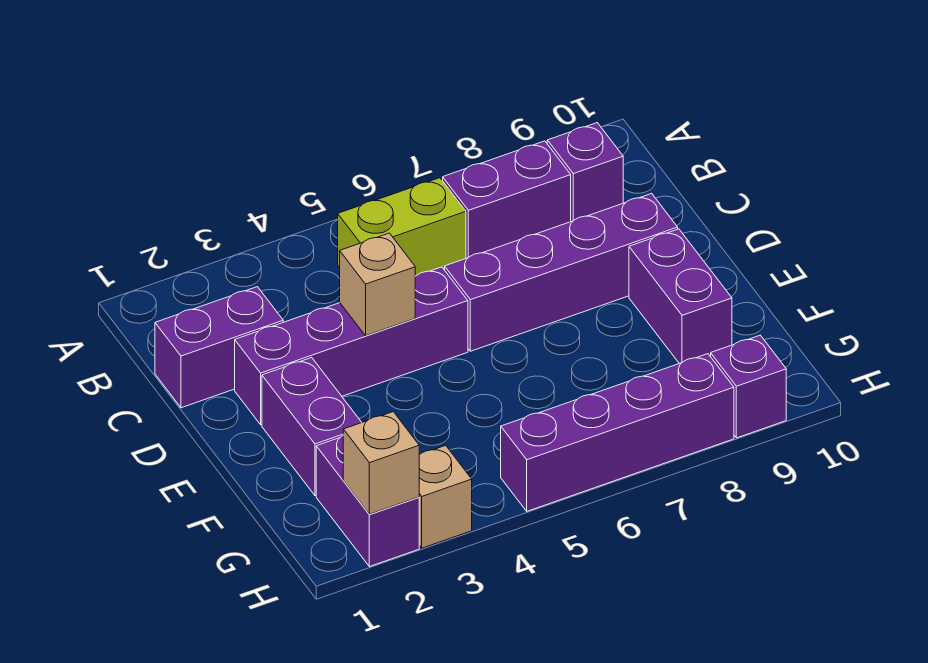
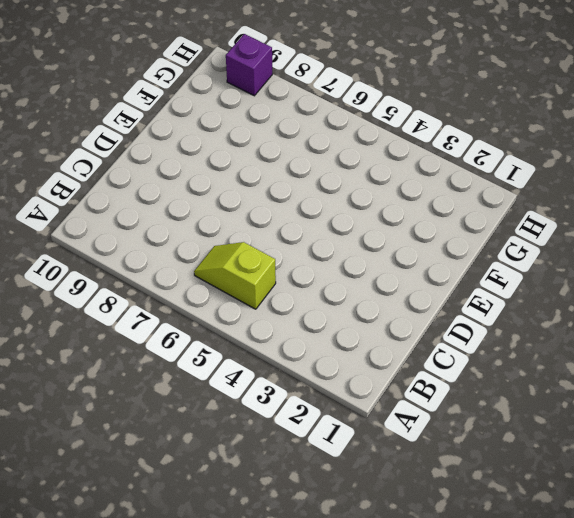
lime slope B5:B6 level 1 top 5 -> lime brick B5:B6 level 1
none -> purple brick B7:B8 level 1
none -> purple brick B9 level 1
none -> purple brick C1:C2 level 1

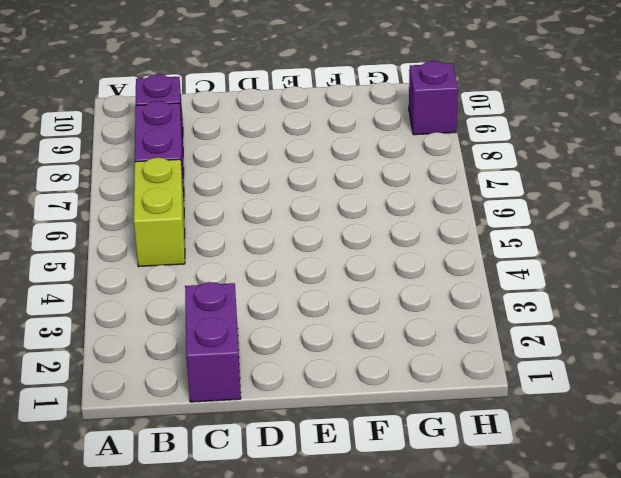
none -> purple brick D2:D5 level 1
none -> purple brick D6:D9 level 1
none -> purple brick E2:F2 level 1

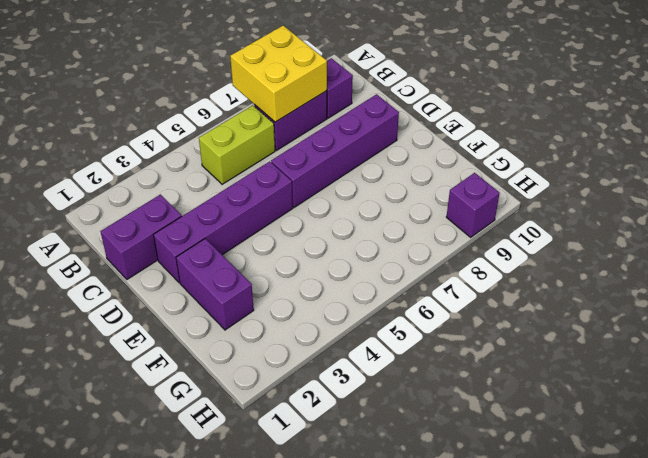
yellow brick A7:B8 level 2 -> none
none -> purple brick E9:F9 level 1
none -> purple brick G2:H2 level 1
none -> tan brick H3 level 1

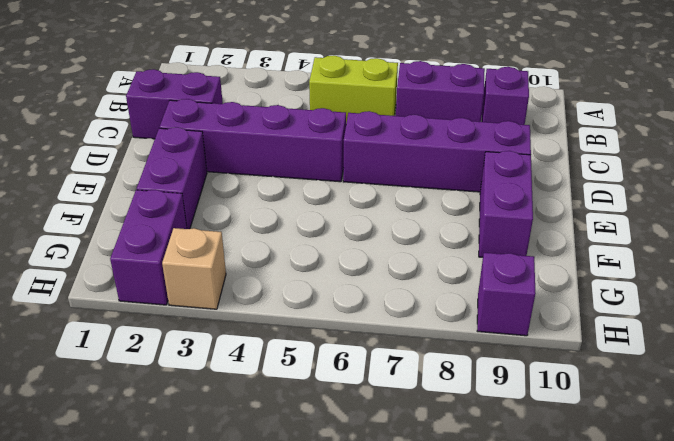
none -> purple brick H5:H8 level 1
none -> tan brick D4 level 2
none -> tan brick H2 level 2

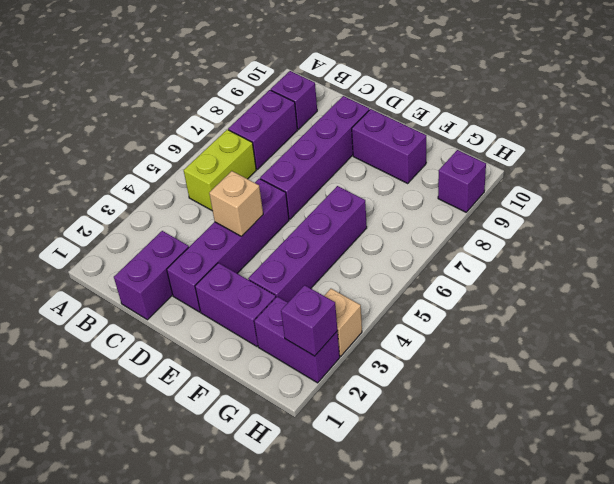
purple brick F3:F6 level 1 -> purple brick H5:H8 level 1
purple brick H2 level 2 -> tan brick H2 level 2

